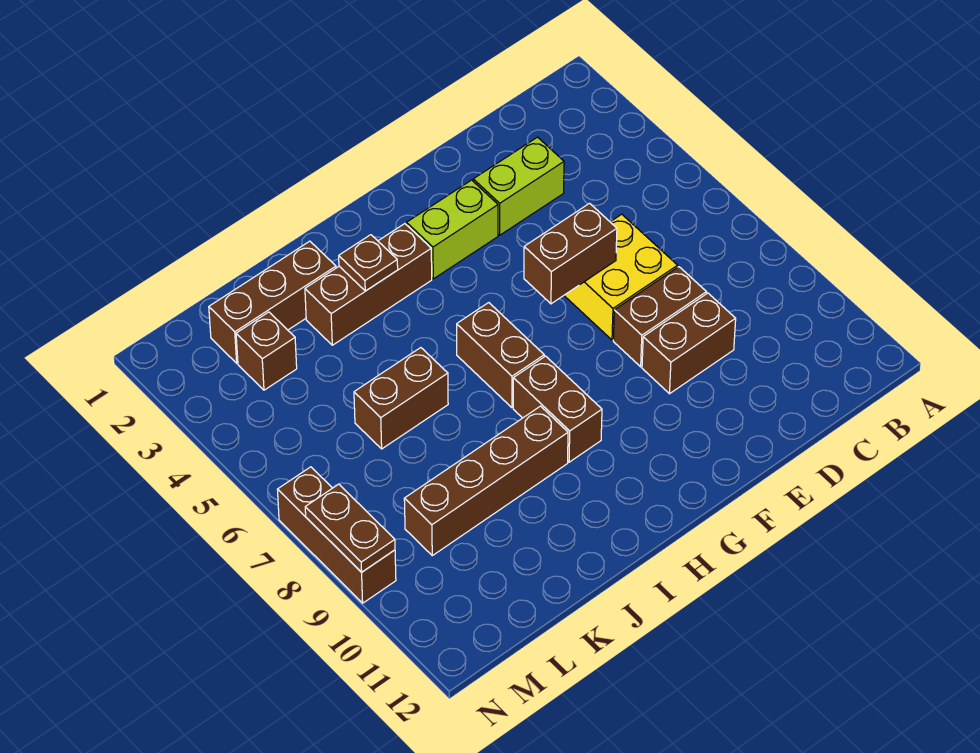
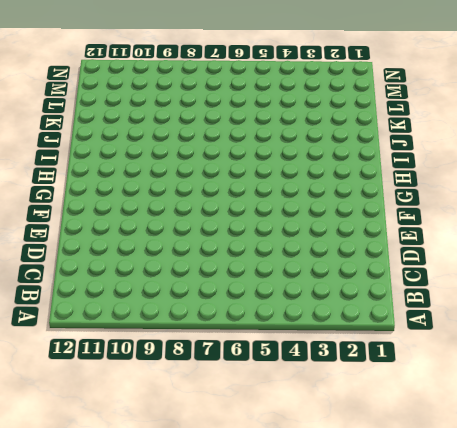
none -> lime brick D3:E3 level 1
none -> yellow brick D6:E7 level 1
none -> brown brick D8:E8 level 1

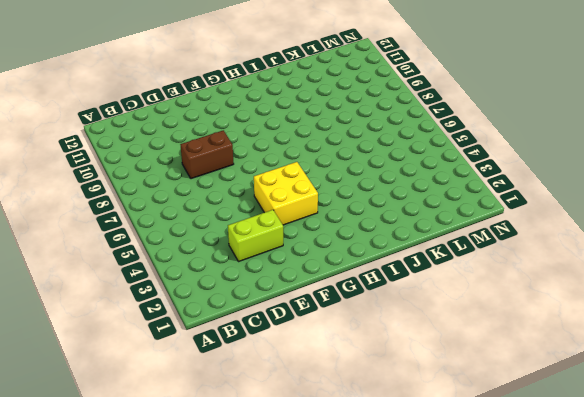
yellow brick F4:G5 level 1 -> yellow brick D6:E7 level 1
none -> brown brick D9:E9 level 1
none -> lime brick F3:G3 level 1
none -> brown brick H3:J3 level 1

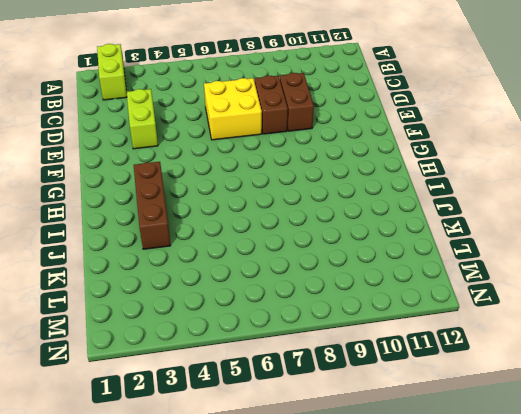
lime brick A2:B2 level 1 -> lime brick F3:G3 level 1
none -> brown brick H6:H7 level 1
none -> brown brick H8:H9 level 1
none -> brown brick I9:L9 level 1

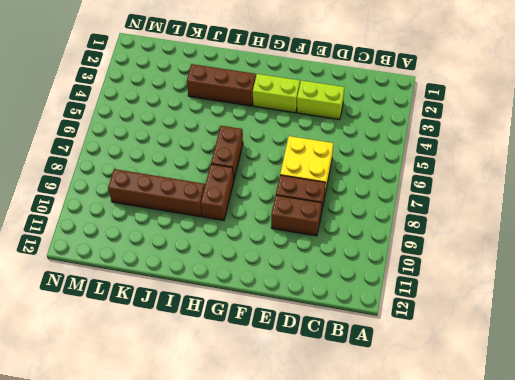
none -> brown brick J2:L2 level 1
none -> brown brick J6:K6 level 1
none -> brown brick L3 level 1

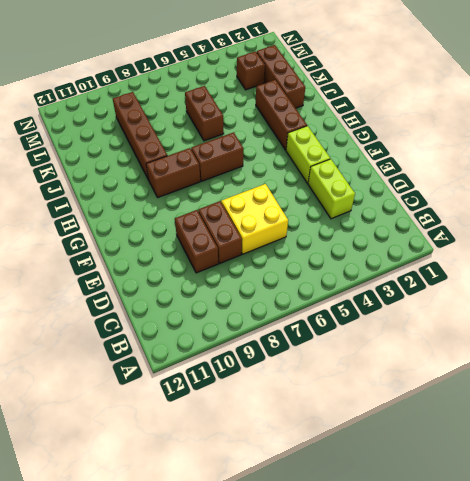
none -> brown brick N7:N9 level 1
none -> brown brick E6:F6 level 2
none -> brown plate I3 level 2

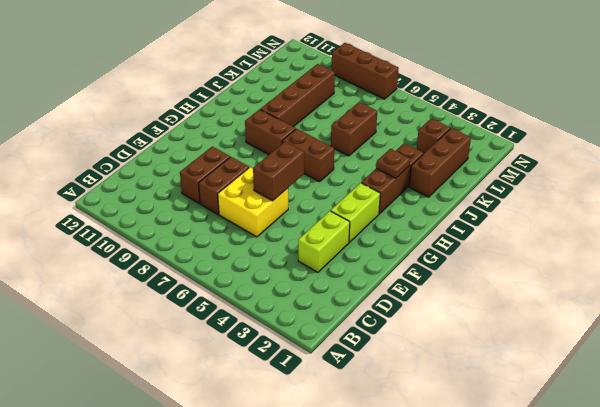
none -> brown plate N8:N9 level 2

